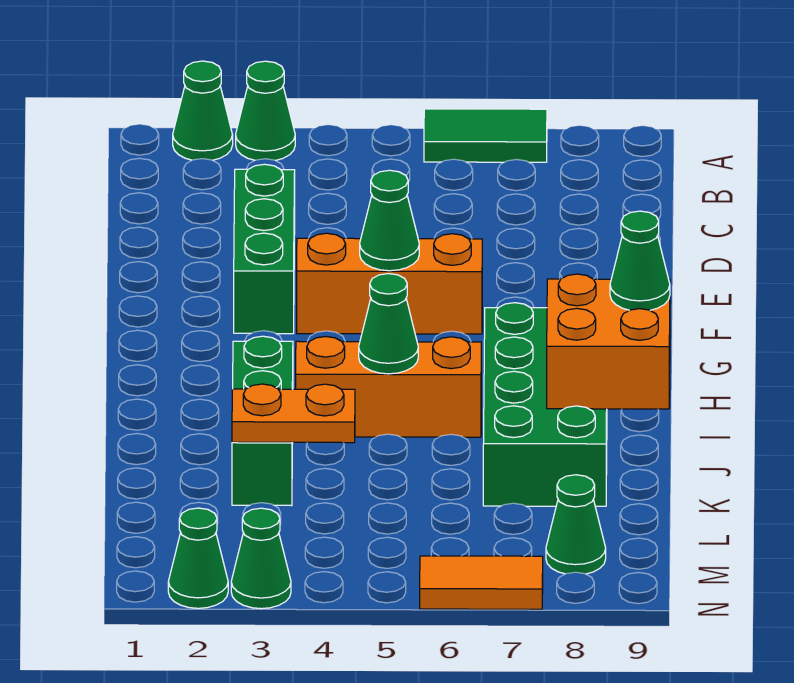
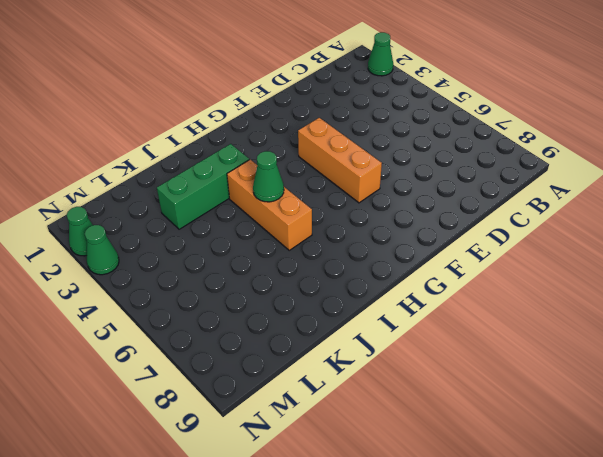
none -> green cone A3 level 1
none -> green tile A6:A7 level 1
none -> green brick D3:F3 level 1

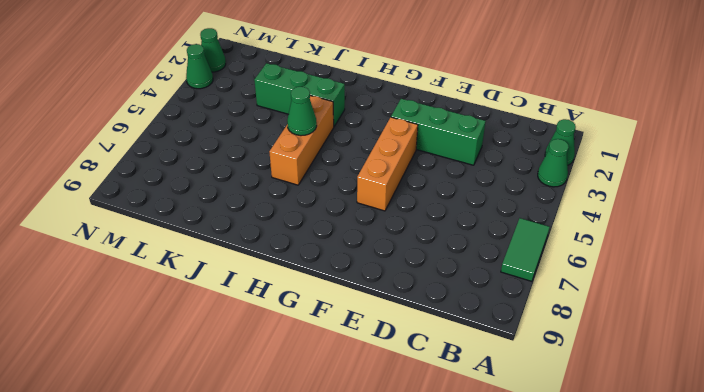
none -> green brick H7:K8 level 1
none -> green cone M8 level 1
none -> orange tile N6:N7 level 1

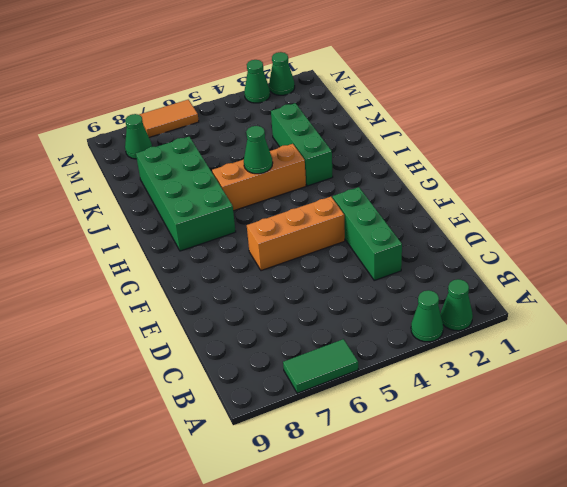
none -> green cone F5 level 2
none -> orange brick I8:J9 level 2
none -> orange plate K3:K4 level 2

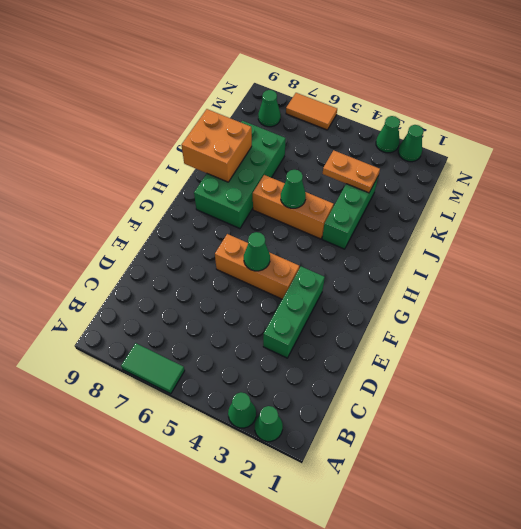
none -> green cone I9 level 3

